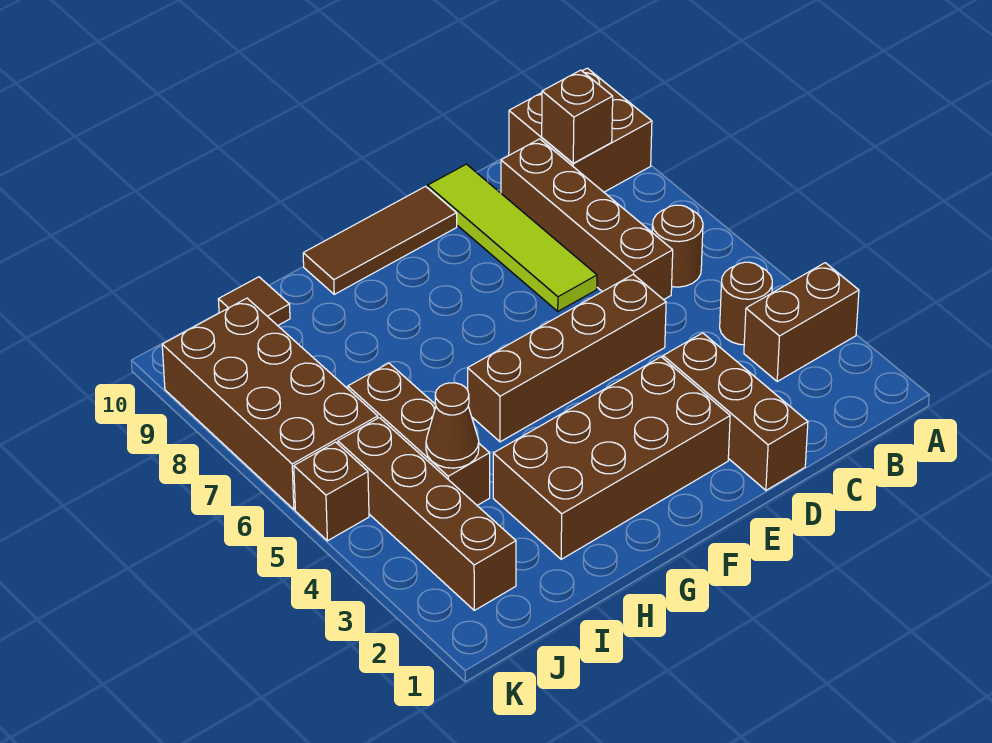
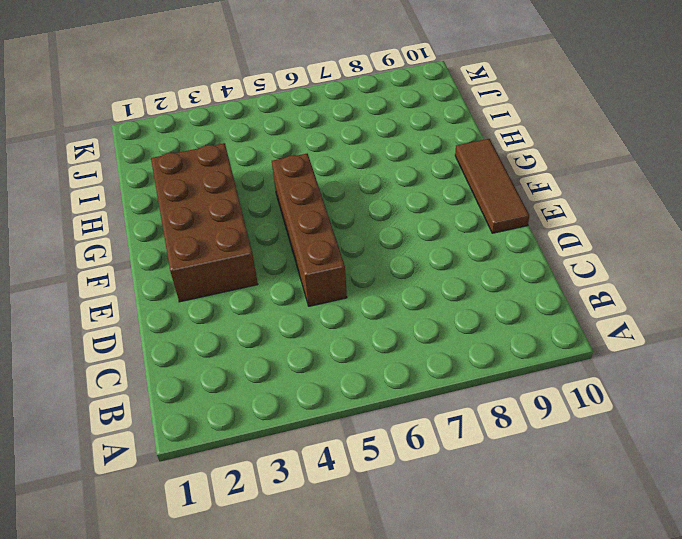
none -> brown brick A3:B3 level 1
none -> brown brick A9:B10 level 1
none -> brown round brick B4 level 1

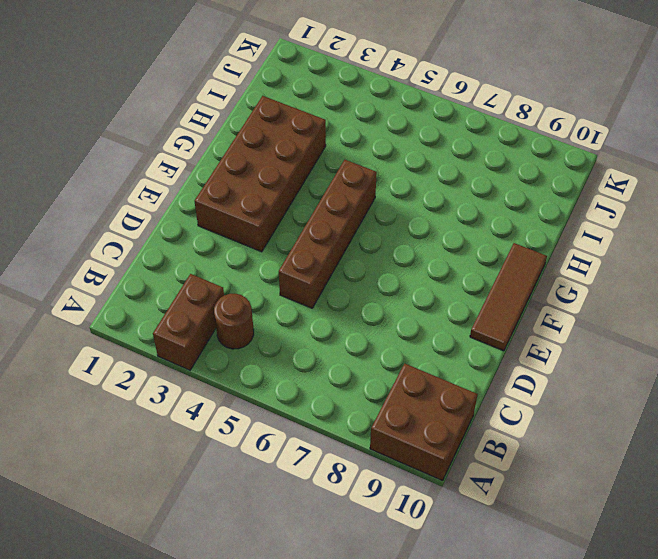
none -> brown round brick B6 level 1
none -> brown brick C6:C9 level 1
none -> brown brick D1:D3 level 1

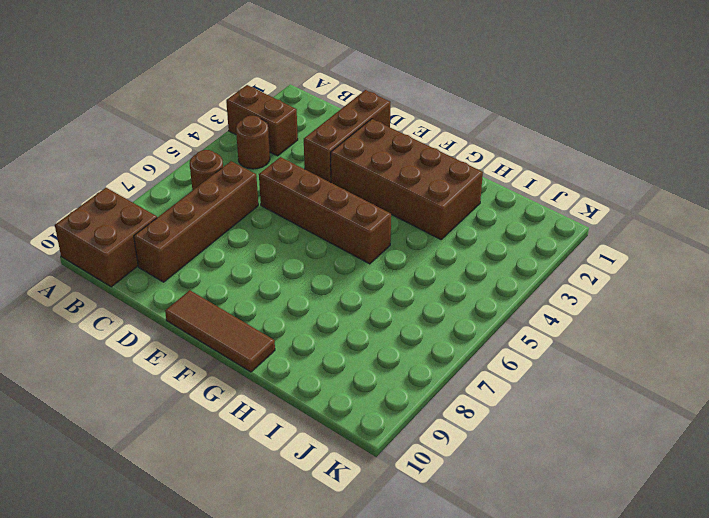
none -> lime tile D7:D10 level 1
none -> brown brick I4:I6 level 1
none -> brown tile I10 level 1

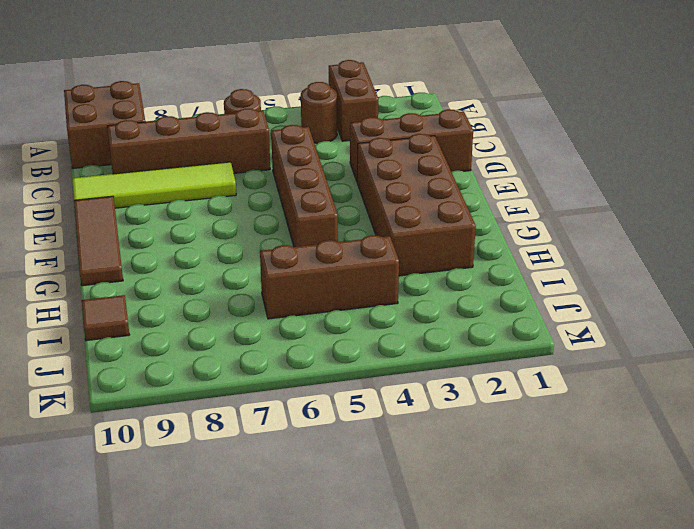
none -> brown brick J2:J5 level 1
none -> brown brick J6:K9 level 1
none -> brown brick K5 level 1

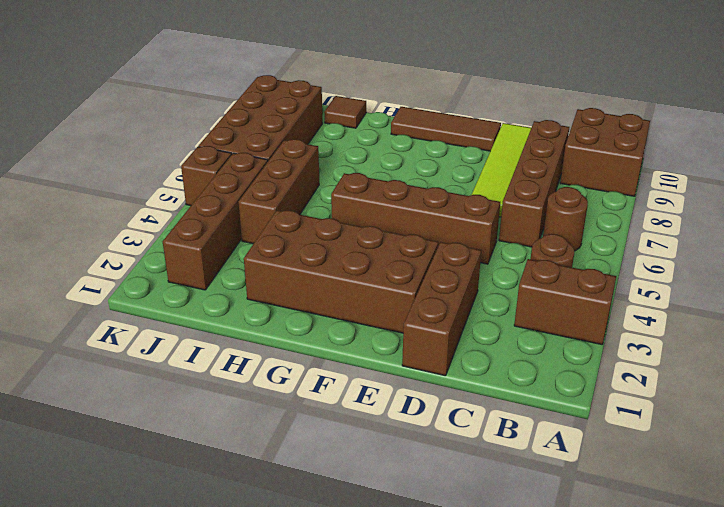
none -> brown brick B9 level 2
none -> brown cone I4 level 2

